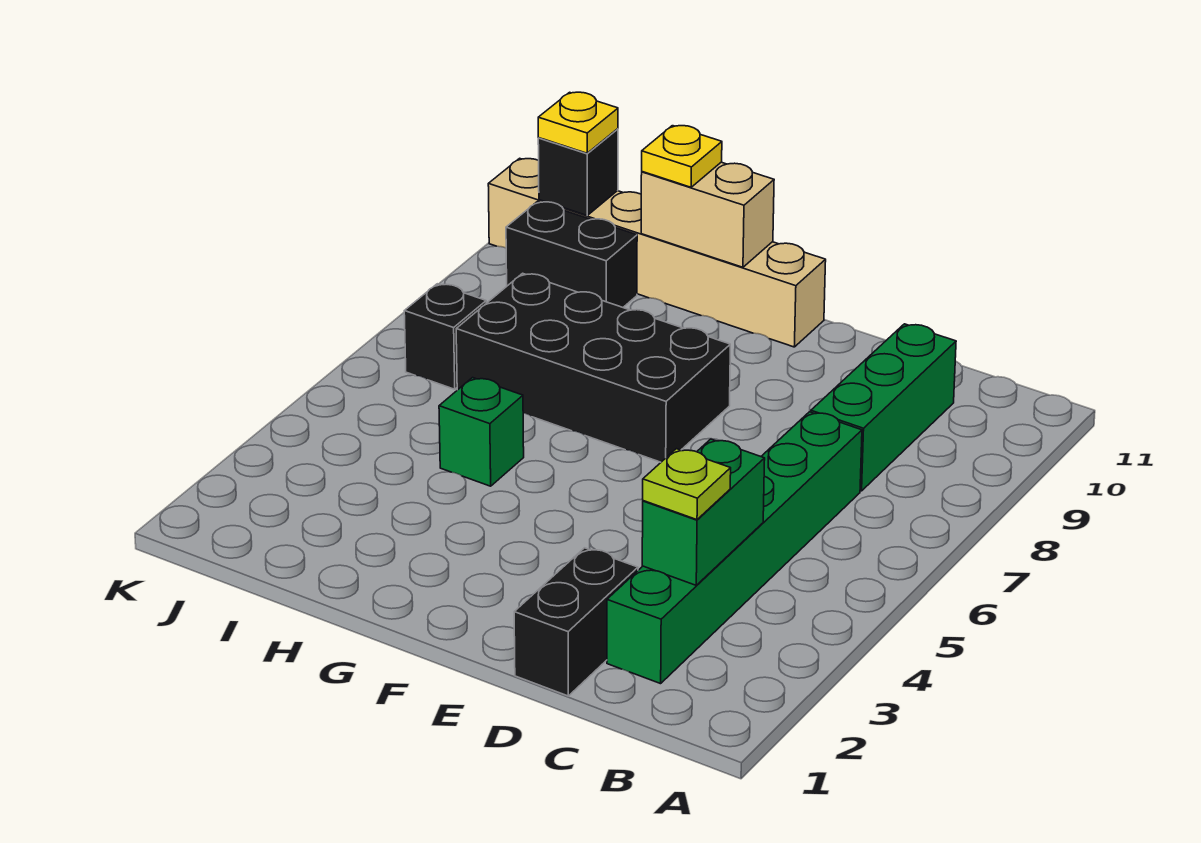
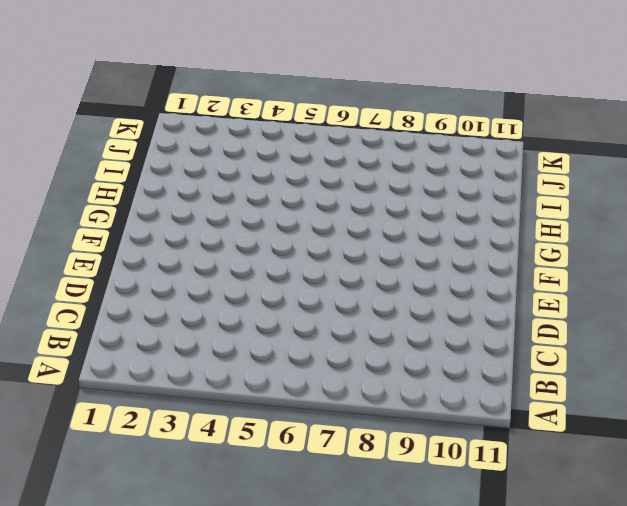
none -> green brick C2:C7 level 1
none -> green brick C8:C10 level 1
none -> black brick D1:D2 level 1

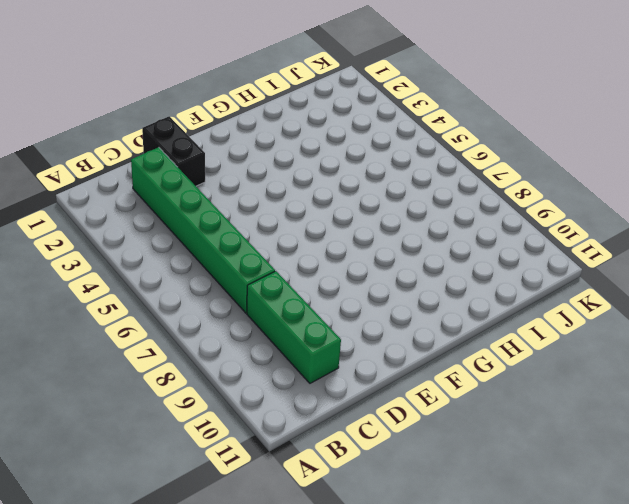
none -> black brick F7:I8 level 1
none -> tan brick F11:K11 level 1
none -> green brick H5 level 1

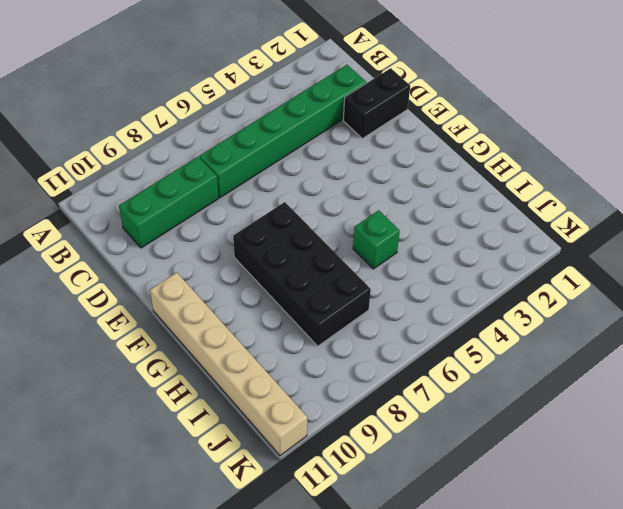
none -> black brick I10:J10 level 1
none -> black brick J7 level 1
none -> green brick C3:C4 level 2

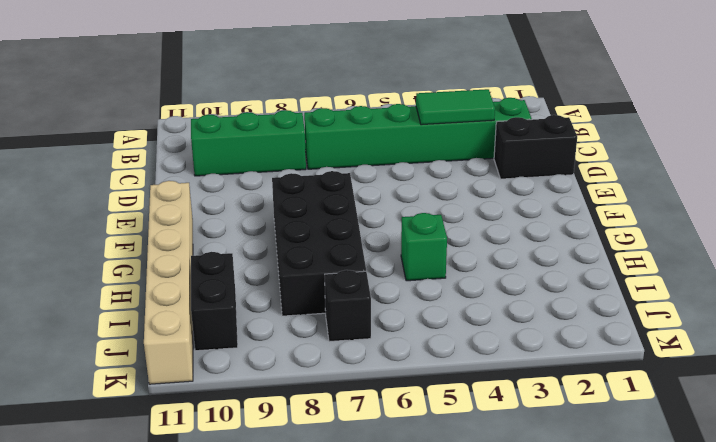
green tile C3:C4 level 2 -> green brick C3:C4 level 2
none -> tan brick G11:H11 level 2
none -> black brick J11 level 2
none -> lime plate C3 level 3

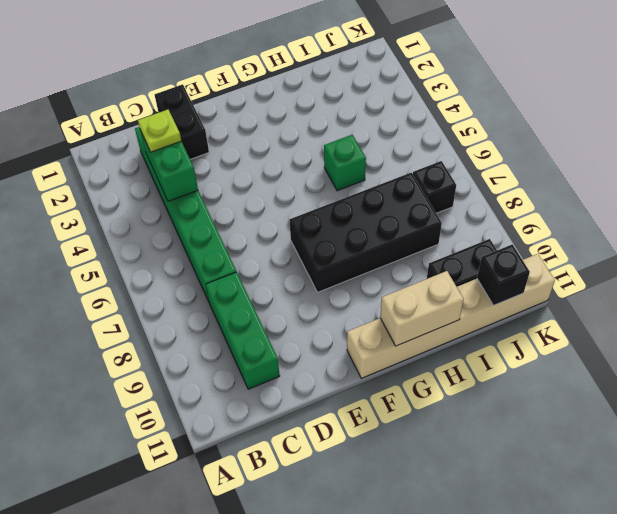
none -> yellow plate H11 level 3
none -> yellow plate J11 level 3

